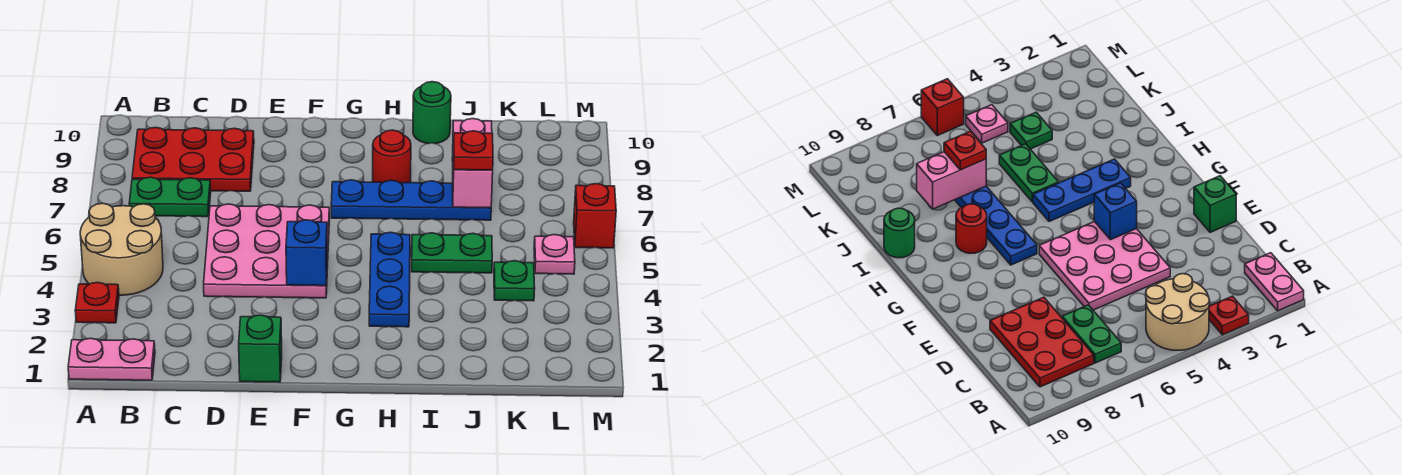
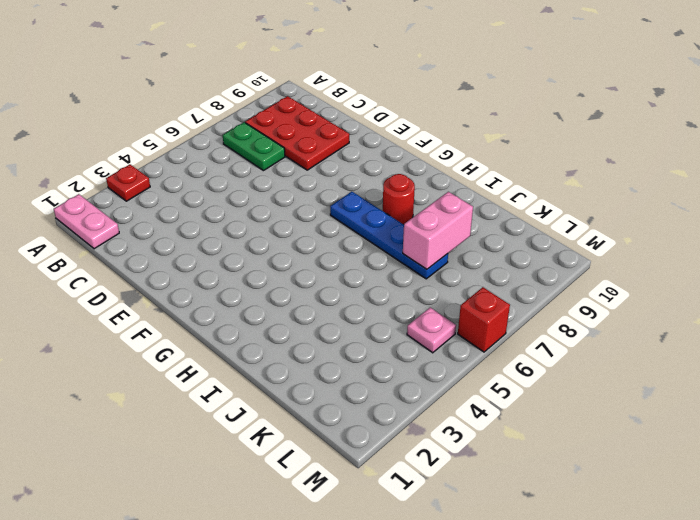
none -> tan round brick A4:B5 level 1
none -> pink plate D4:F6 level 1
none -> green brick E1 level 1

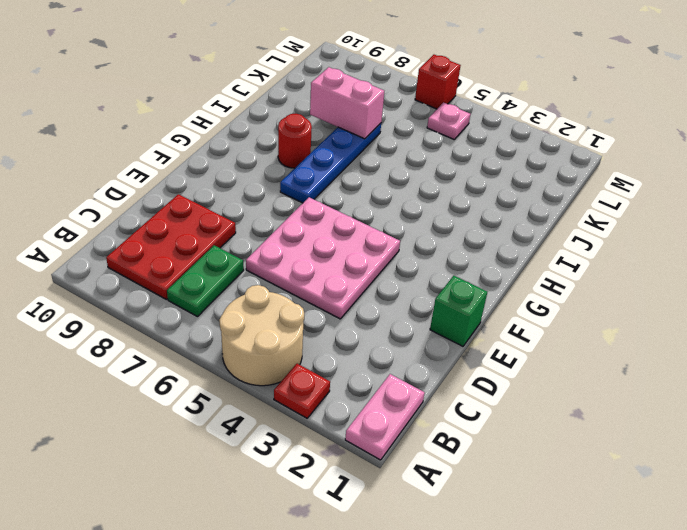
none -> blue plate H3:H5 level 1
none -> green plate I5:J5 level 1
none -> green round brick I10 level 1

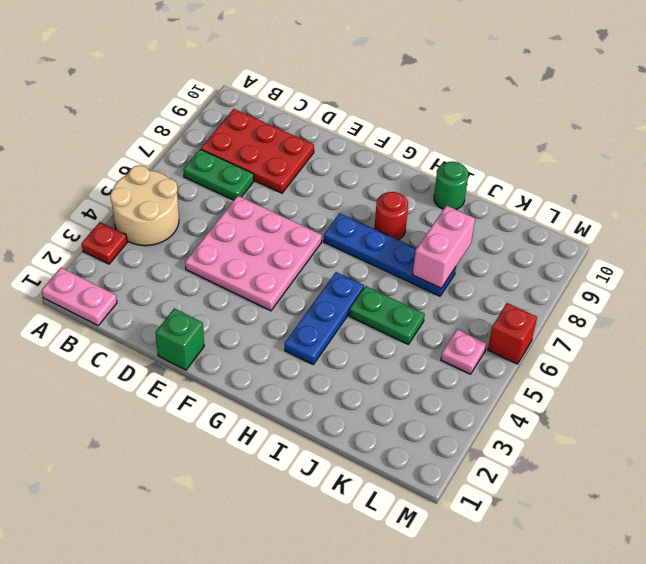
none -> green plate K4 level 1
none -> blue brick F4 level 2
none -> red plate J7 level 3

